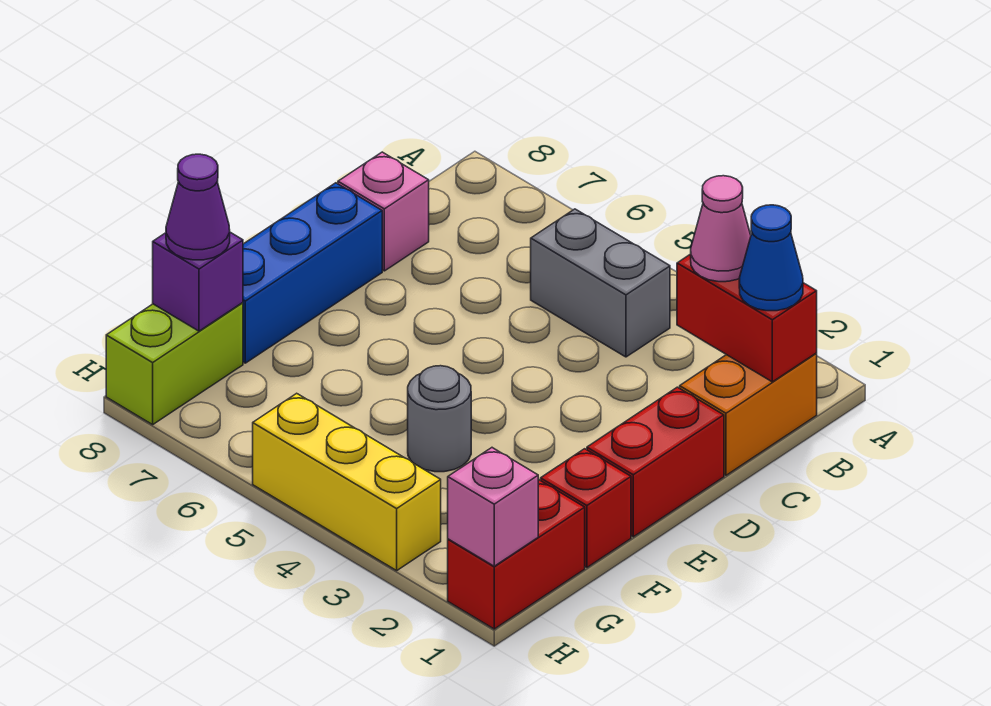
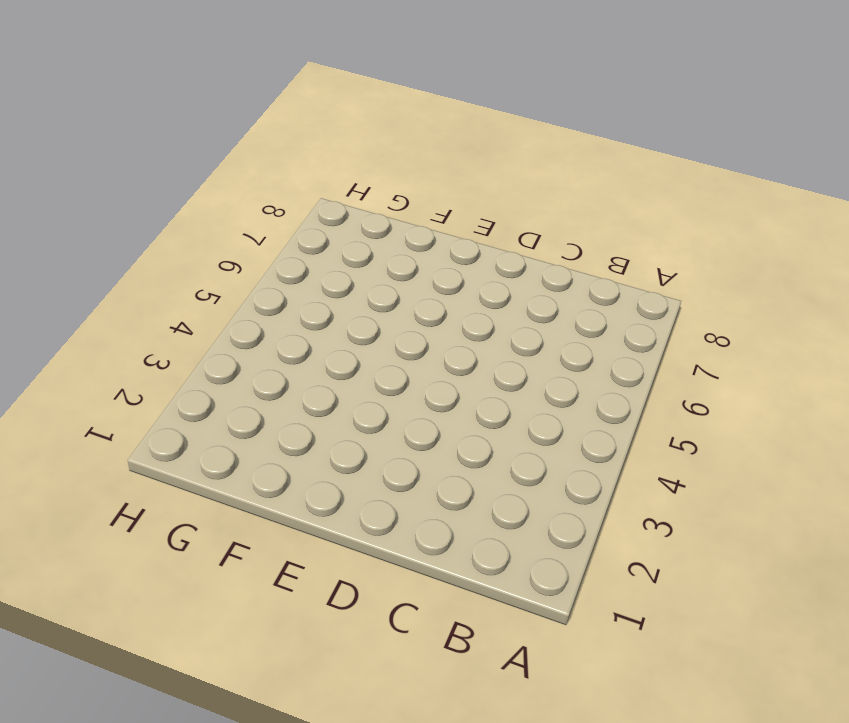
none -> orange brick B1:C1 level 1
none -> grey brick B4:B5 level 1
none -> pink brick C8 level 1

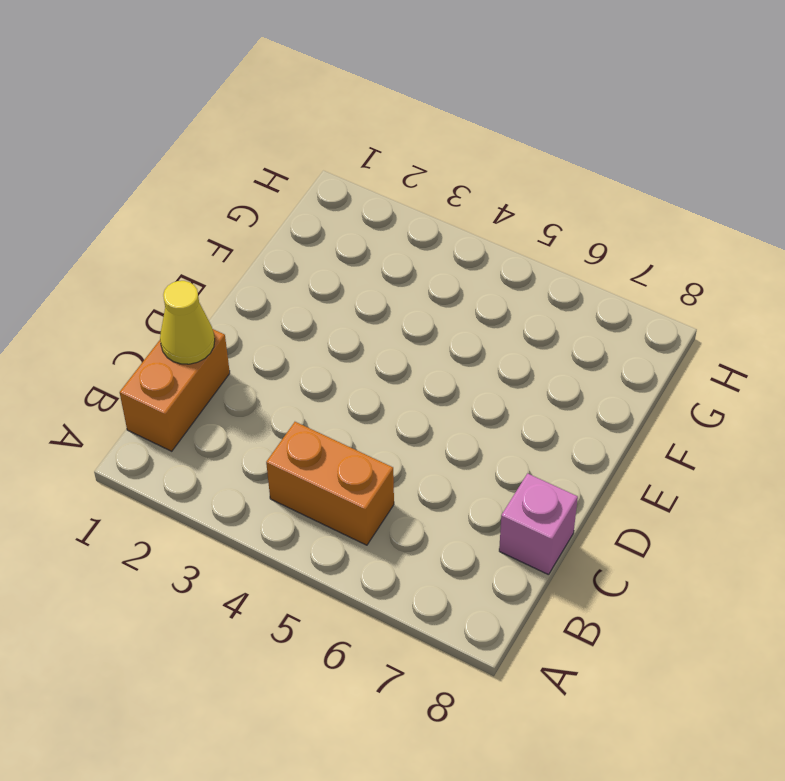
orange brick B4:B5 level 1 -> grey brick B4:B5 level 1
yellow cone C1 level 2 -> none
none -> red brick D1:E1 level 1
none -> blue brick D8:F8 level 1
none -> red brick F1 level 1

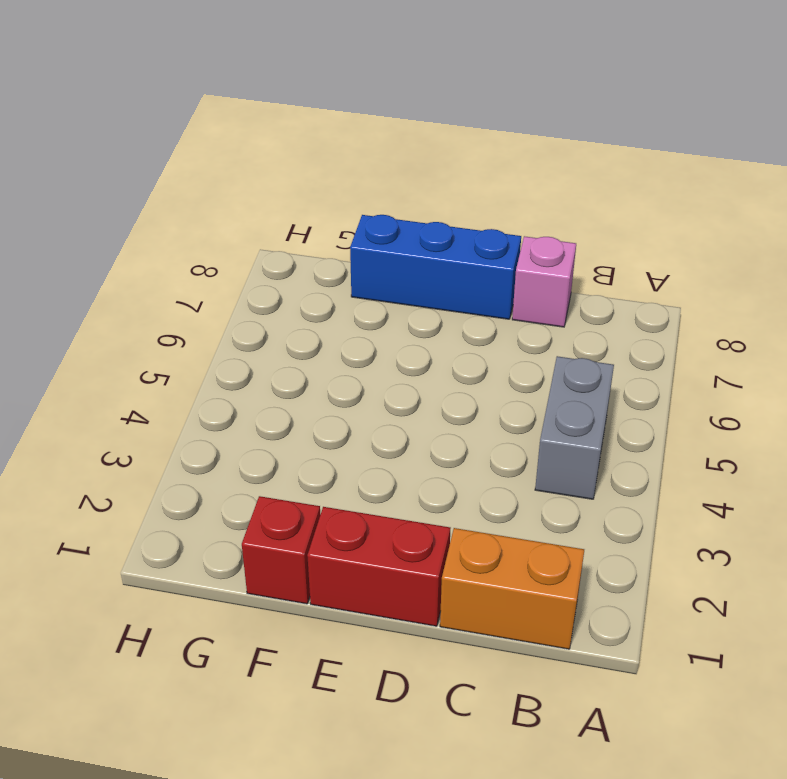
none -> grey round brick F4 level 1
none -> red brick G1:H1 level 1
none -> lime brick G8:H8 level 1

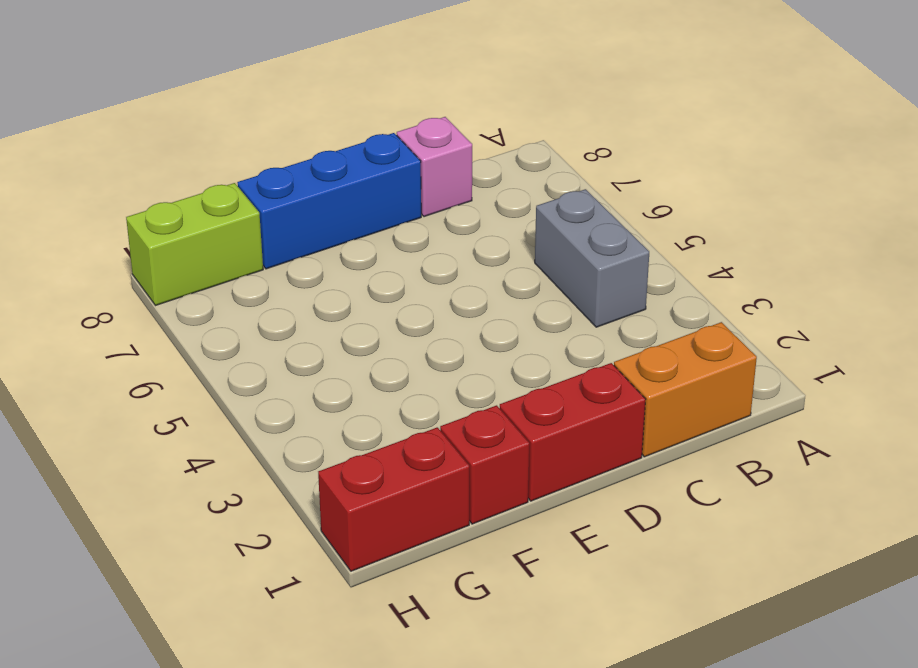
none -> grey round brick F4 level 1
none -> yellow brick H3:H5 level 1
none -> red brick B1:B2 level 2

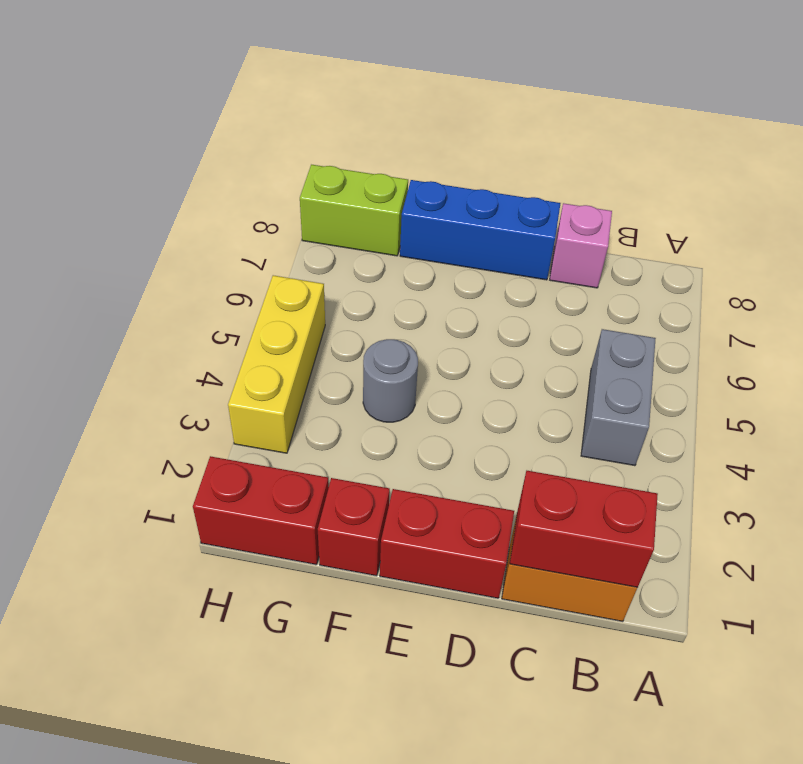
red brick B1:C1 level 2 -> red brick B1:B2 level 2
none -> purple brick G8 level 2
none -> pink brick H1 level 2
none -> blue cone B1 level 3

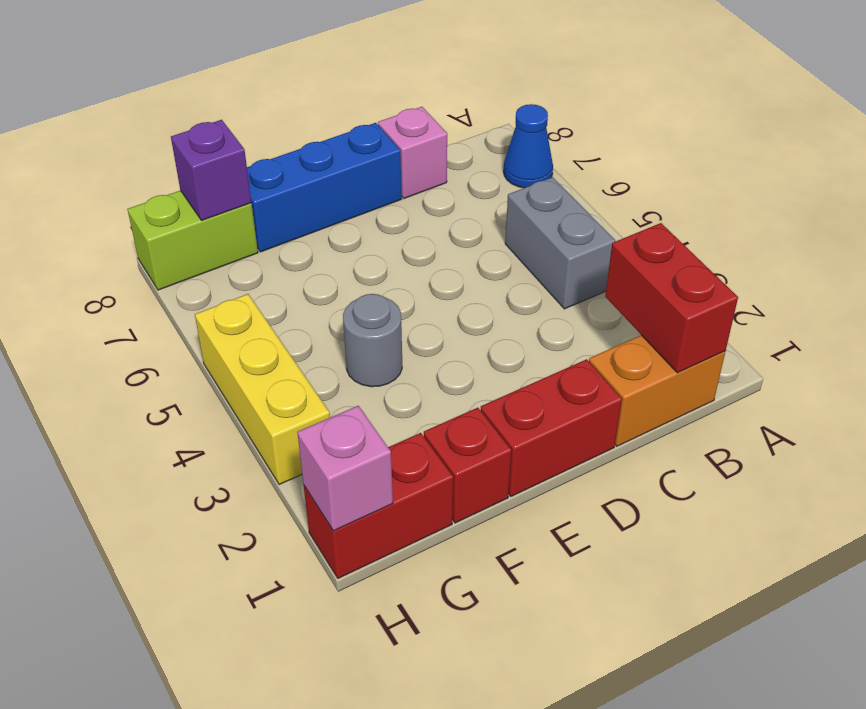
blue cone A7 level 1 -> blue cone B1 level 3
none -> pink cone B2 level 3
none -> purple cone G8 level 3

